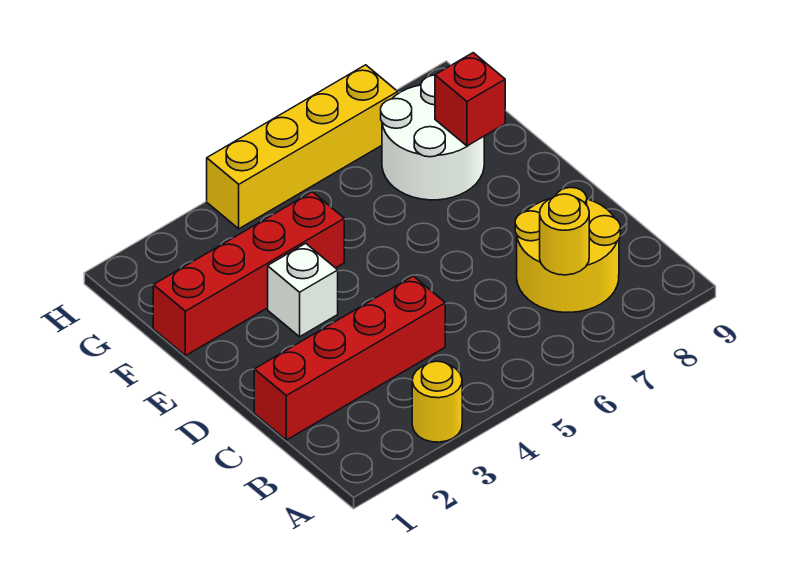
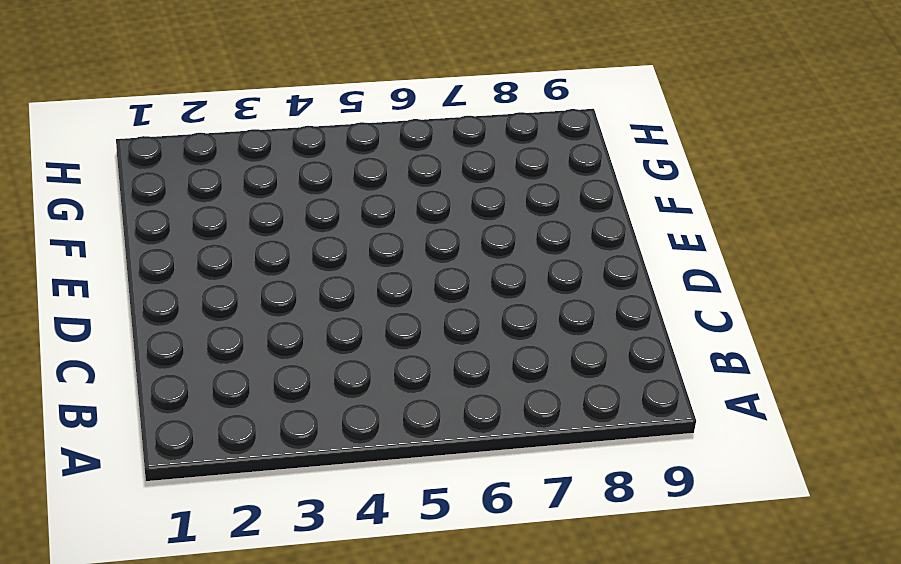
none -> yellow round brick A3 level 1
none -> yellow round brick B7:C8 level 1

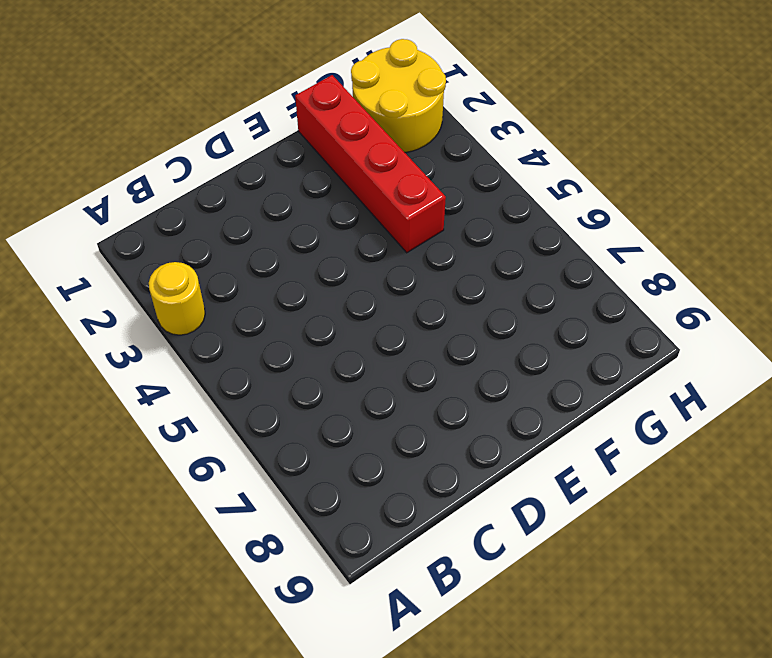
yellow round brick G1:H2 level 1 -> yellow round brick B7:C8 level 1
none -> red brick C1:C4 level 1
none -> white brick E3 level 1

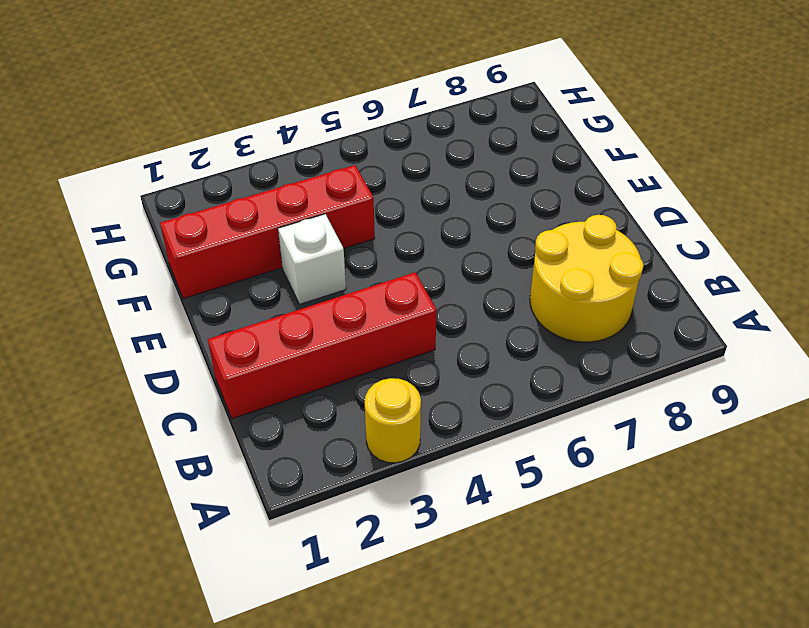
none -> white round brick F7:G8 level 1
none -> yellow brick H4:H7 level 1

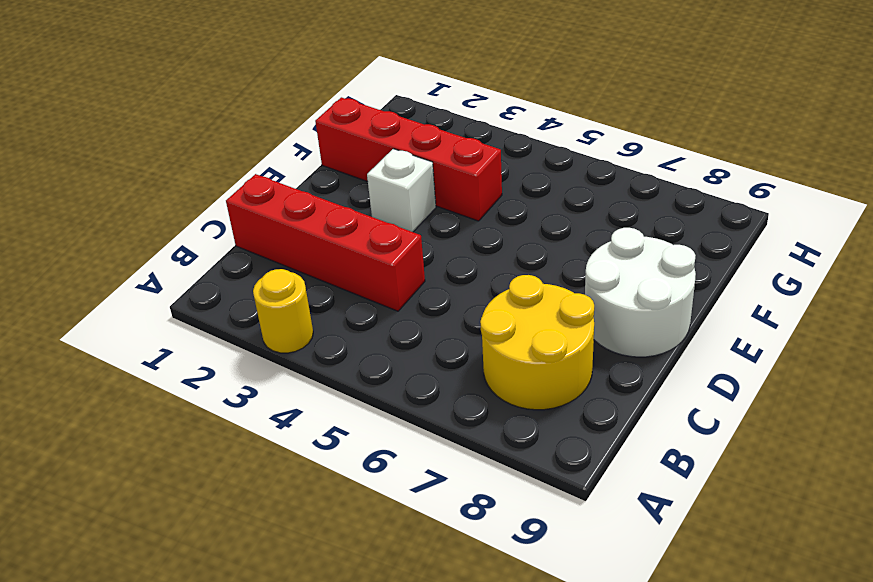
white round brick D8:E9 level 1 -> white round brick F7:G8 level 1
none -> yellow brick H4:H7 level 1
none -> yellow round brick B7 level 2

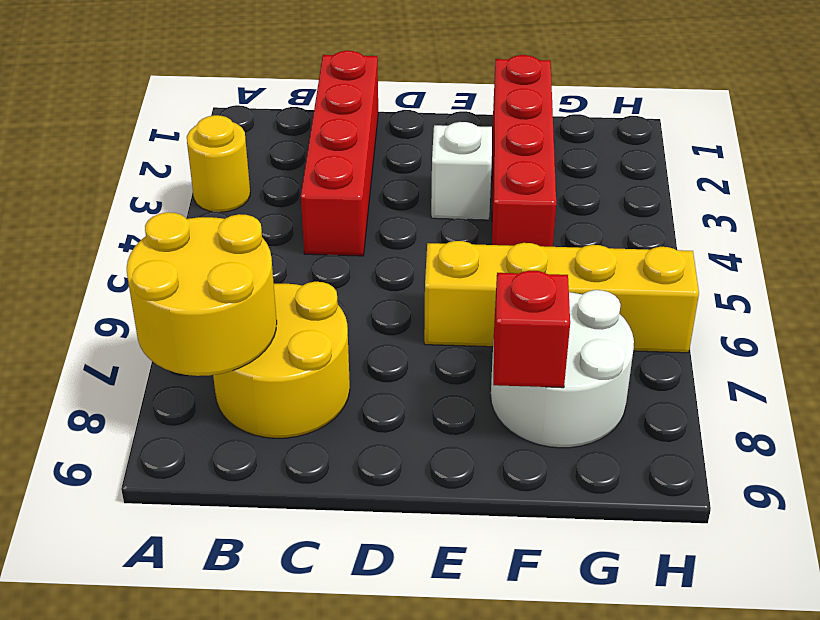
yellow round brick A7:B8 level 2 -> yellow round brick B7 level 2
yellow brick E6:H6 level 1 -> yellow brick H4:H7 level 1

